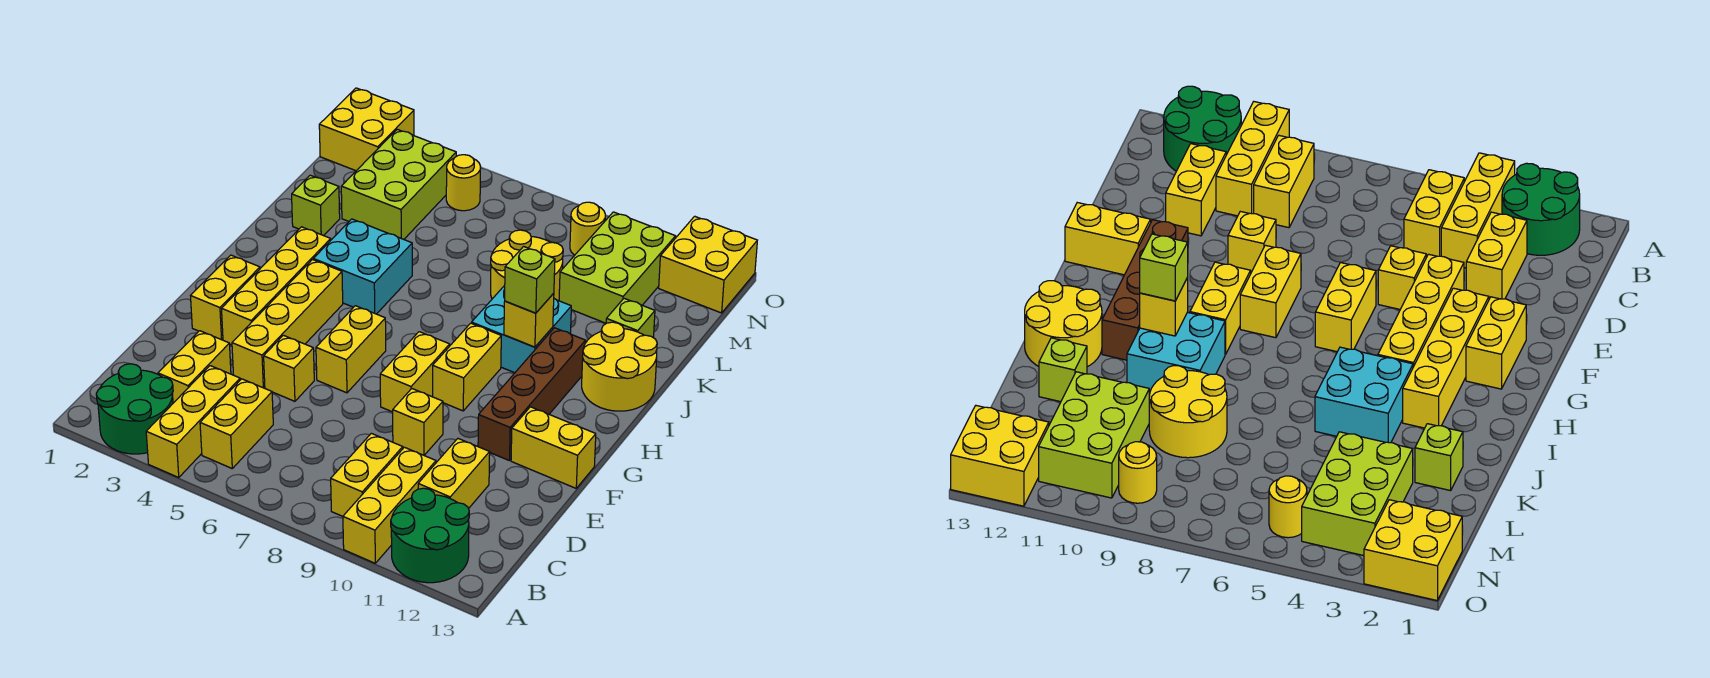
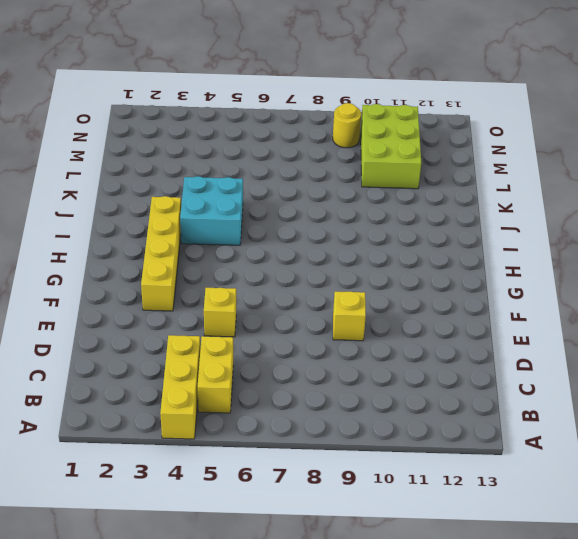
none -> green round brick A2:B3 level 1
none -> yellow brick A10:C10 level 1
none -> green round brick A11:B12 level 1
none -> yellow brick B9:C9 level 1

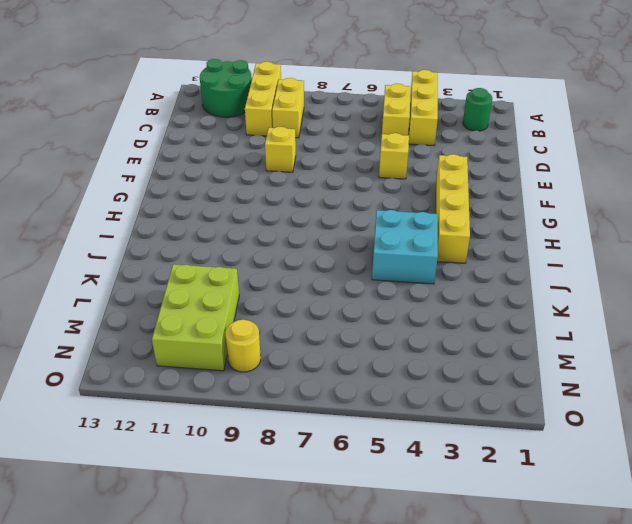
green round brick B2 level 1 -> green round brick A2:B3 level 1
none -> yellow brick C3:D3 level 1
none -> yellow brick C11:D11 level 1
none -> yellow brick E4:H4 level 1
none -> yellow brick F2:G2 level 1

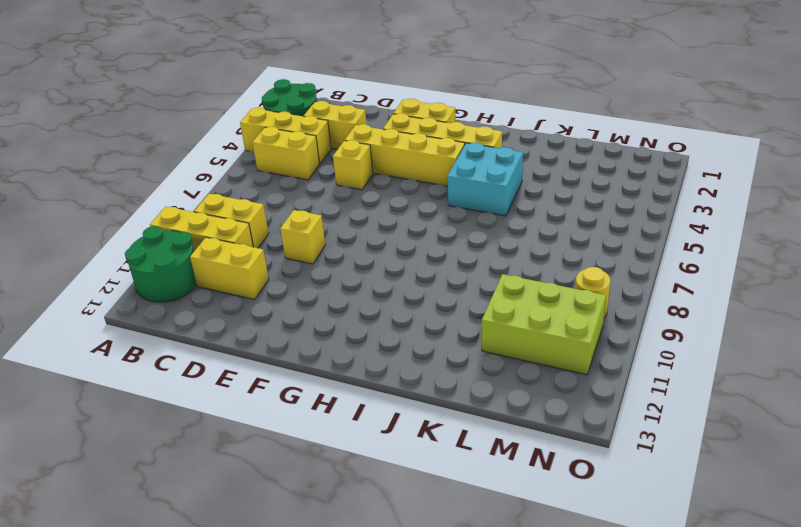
none -> yellow brick F6:G6 level 1
none -> yellow brick F8:G8 level 1
none -> brown brick F11:I11 level 1
none -> yellow brick F12:F13 level 1

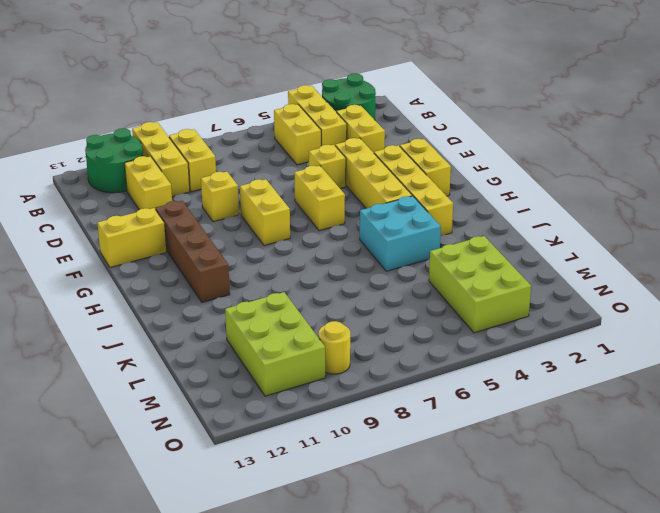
none -> yellow brick G9:H9 level 1
none -> cyan brick I9:J10 level 1
none -> yellow round brick I12:J13 level 1
none -> lime brick K2 level 1

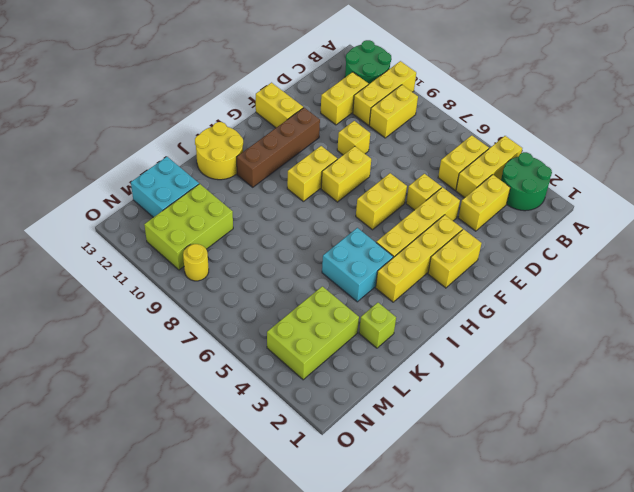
cyan brick L12:M13 level 1 -> cyan brick I9:J10 level 1
none -> yellow round brick K8:L9 level 1
none -> lime brick K12 level 1
none -> yellow brick N1:O2 level 1
none -> yellow round brick N5 level 1

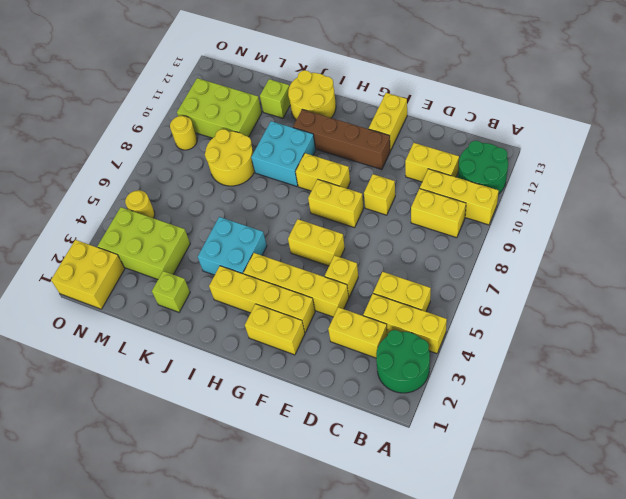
none -> yellow brick N12:O13 level 1
none -> yellow brick I10 level 2
none -> lime brick I10 level 3

